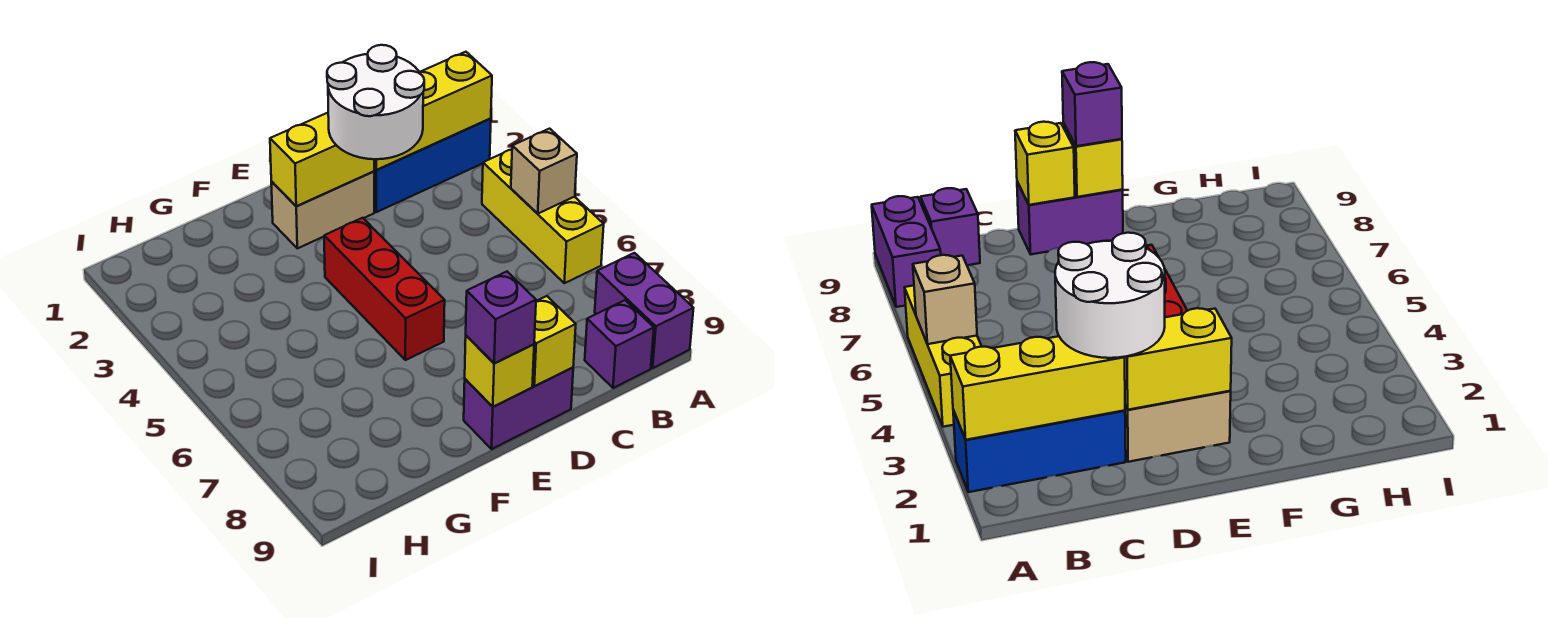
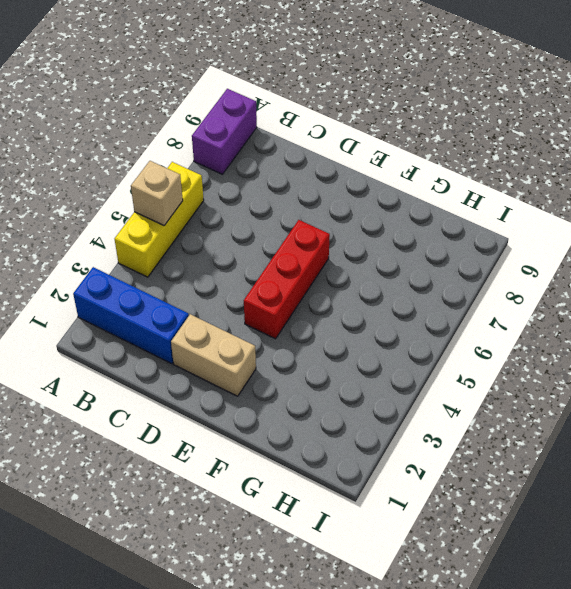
none -> purple brick B9 level 1
none -> purple brick D9:E9 level 1
none -> yellow brick A2:C2 level 2

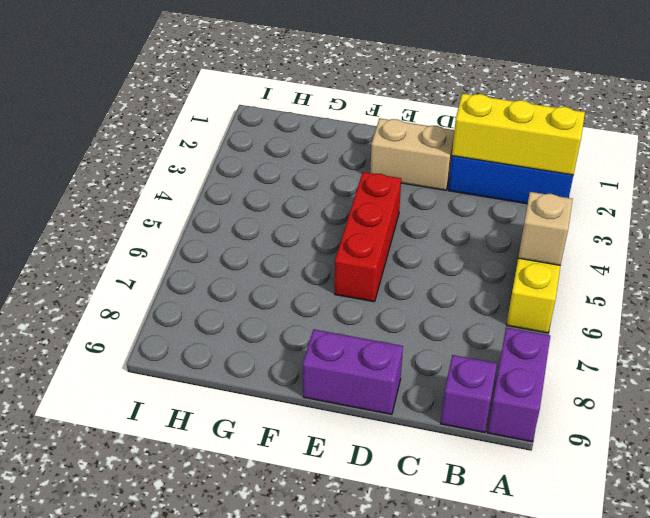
none -> yellow brick D2:E2 level 2
none -> yellow brick D9 level 2
none -> yellow brick E9 level 2

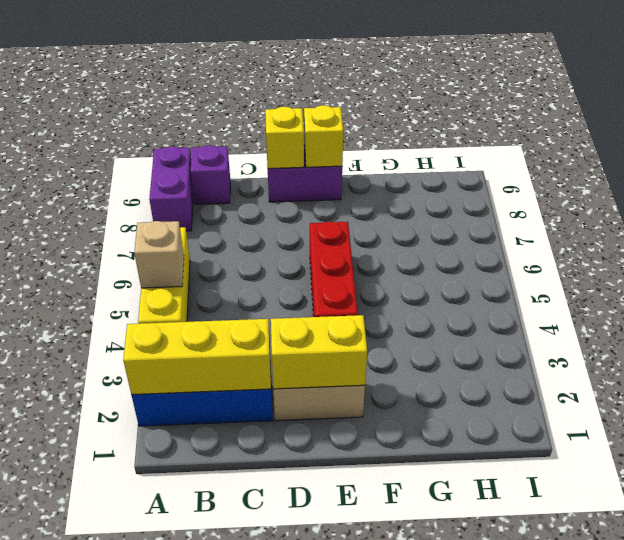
none -> white round brick C2:D3 level 3
none -> purple brick E9 level 3

